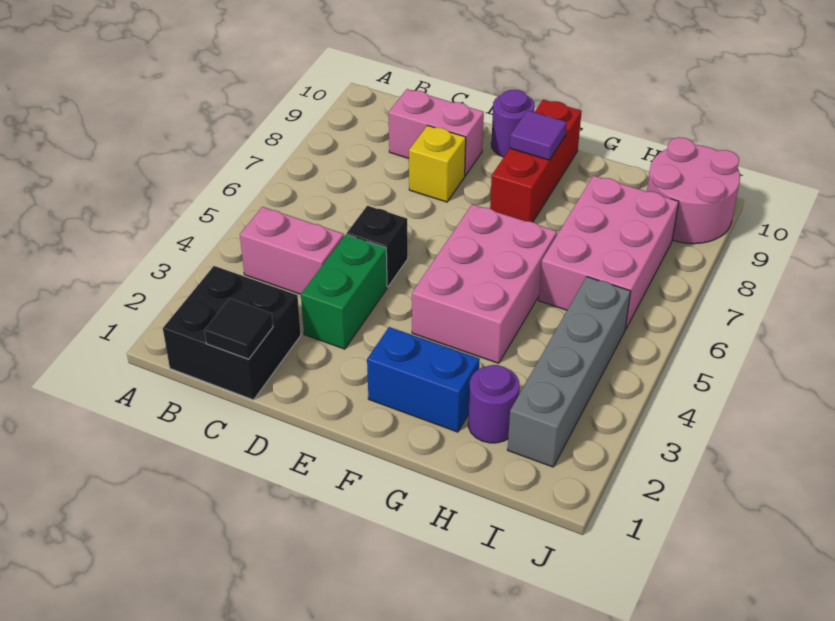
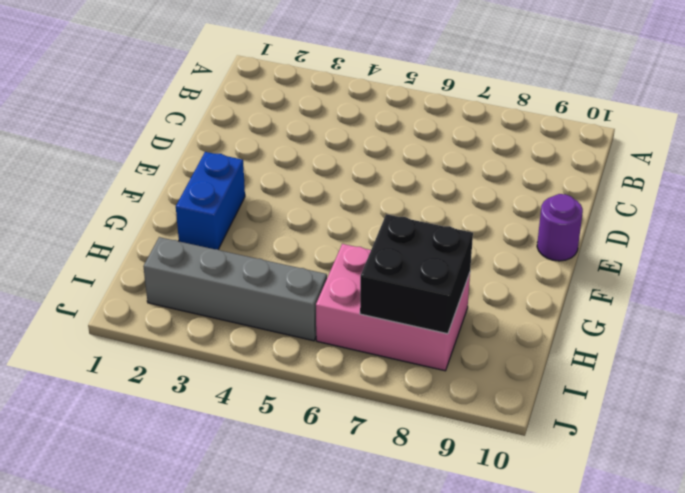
black brick H7:I8 level 2 -> black brick B1:C2 level 1
none -> pink brick B4:C4 level 1
none -> pink brick C9:D9 level 1
none -> green brick D3:D4 level 1

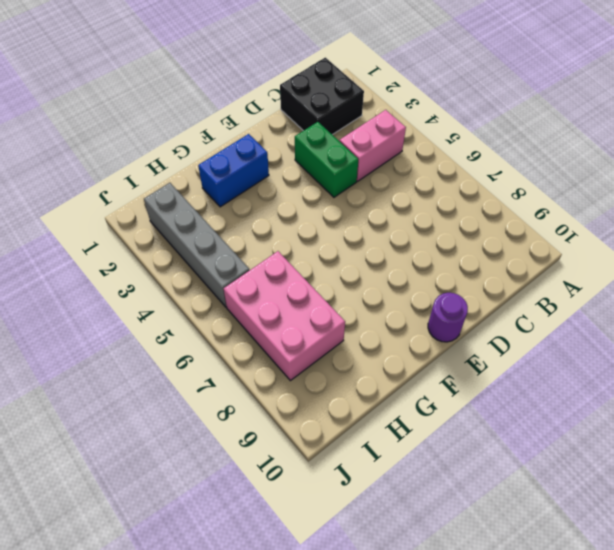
none -> pink brick C9:D9 level 1
none -> black brick D5 level 1
none -> yellow brick D8 level 1

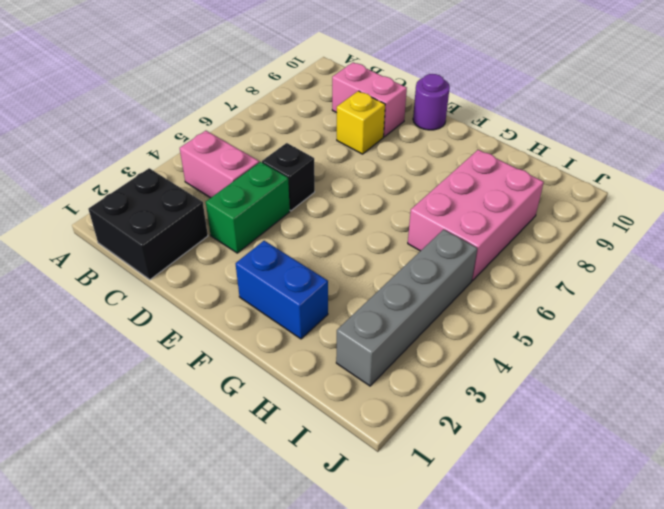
none -> pink brick F4:G6 level 1
none -> red brick F8:F10 level 1
none -> purple round brick H2 level 1

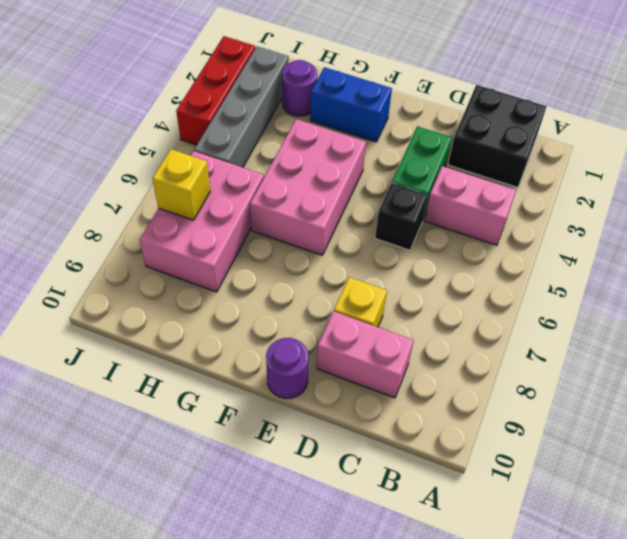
yellow brick I7 level 2 -> none
red brick J2:J4 level 1 -> red brick F8:F10 level 1
none -> pink round brick I9:J10 level 1
none -> black tile C1 level 2
none -> purple tile F9 level 2

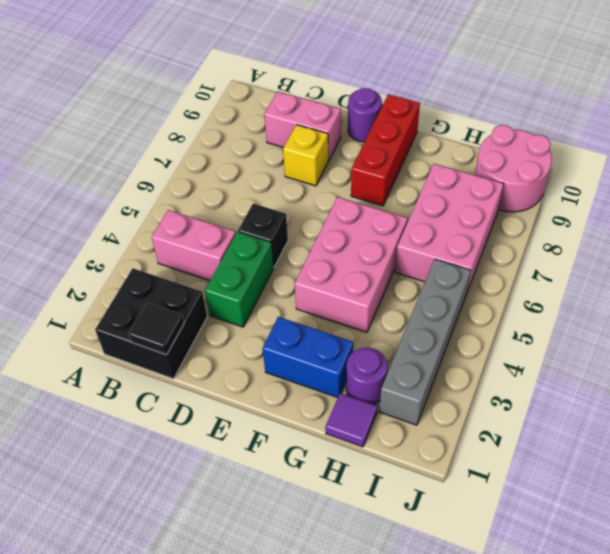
purple tile H1 level 1 -> purple tile F9 level 2

